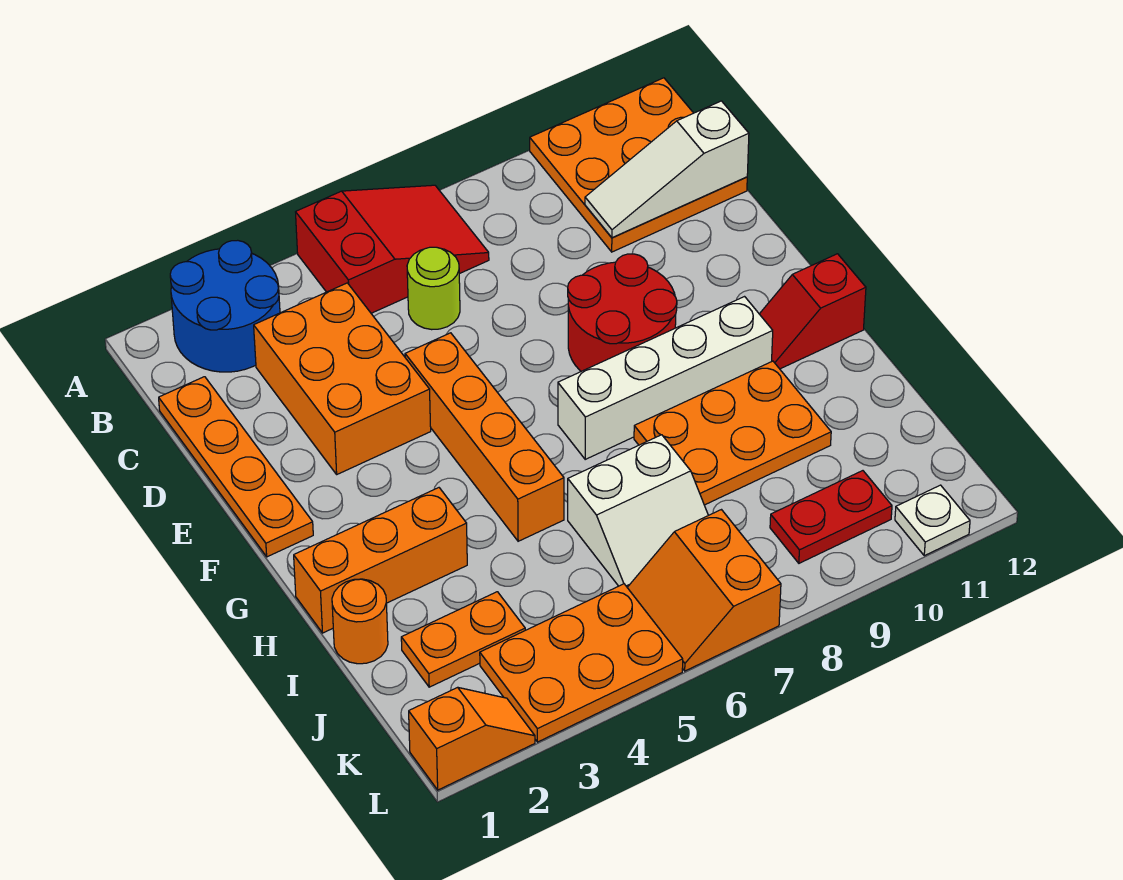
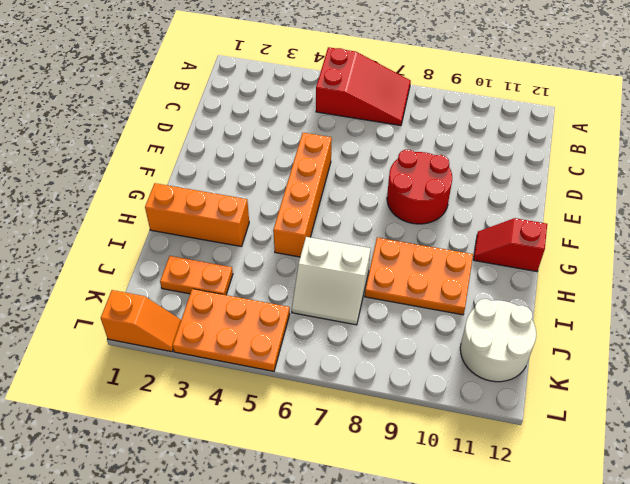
white round brick J11:K12 level 1 -> none
none -> blue round brick A2:B3 level 1
none -> orange plate A10:C12 level 1
none -> orange plate C1:F1 level 1

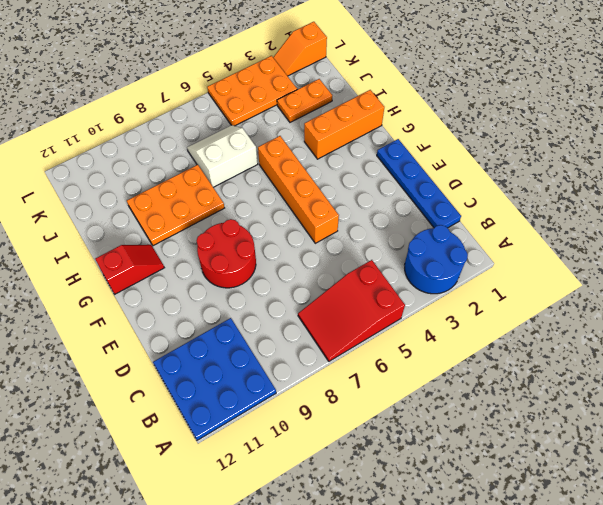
blue plate A10:C12 level 1 -> orange plate A10:C12 level 1
blue plate C1:F1 level 1 -> orange plate C1:F1 level 1
none -> orange brick C3:E4 level 1
none -> lime round brick C6 level 1
none -> white brick G7:G10 level 1

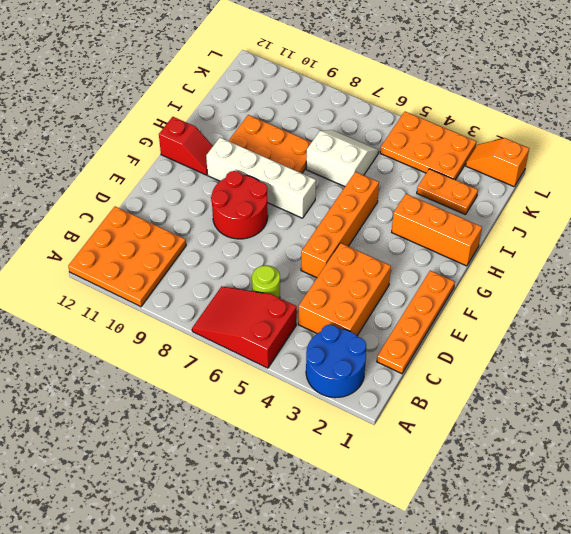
none -> orange round brick I1 level 1
none -> orange slope K6:L7 level 1 top 7
none -> red plate K9:K10 level 1

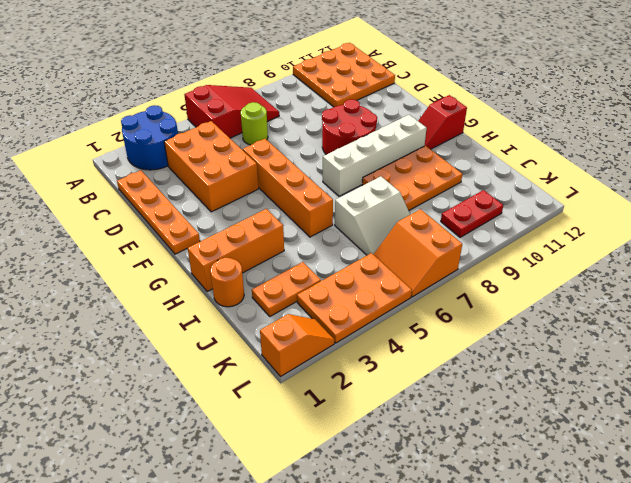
none -> white plate L11 level 1
none -> white slope C10:C12 level 2 top 12

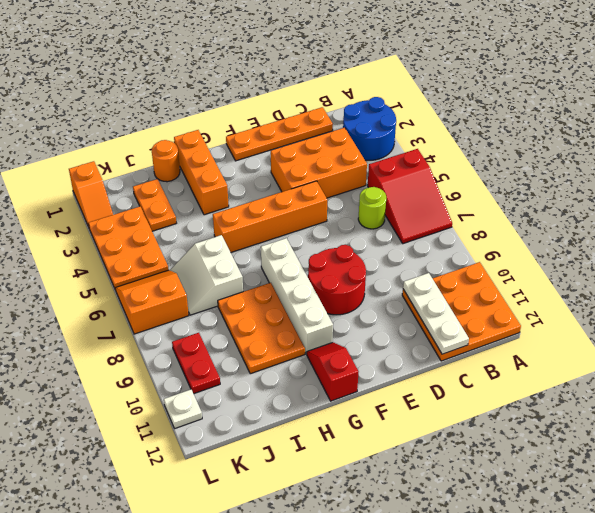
white plate C10:C12 level 2 -> white slope C10:C12 level 2 top 12

